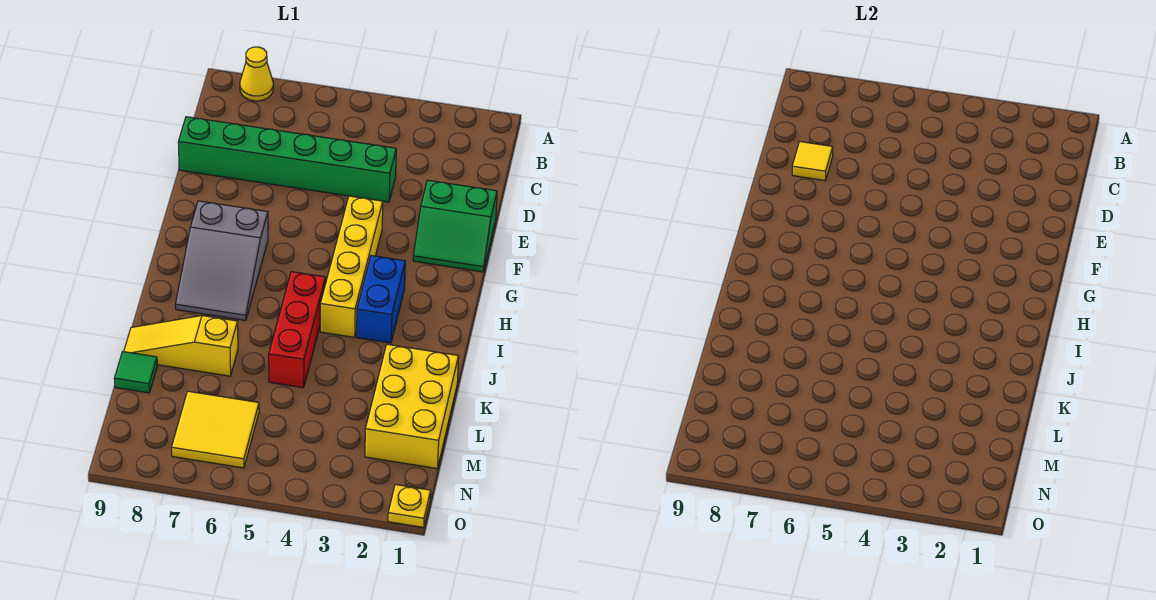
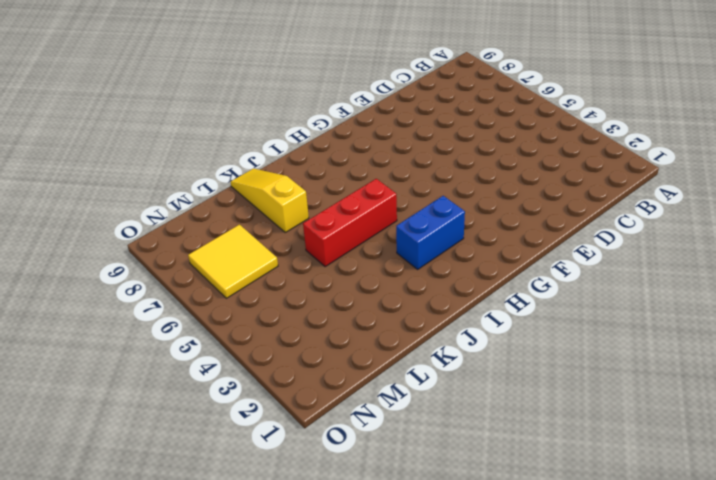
none -> yellow cone A8 level 1
none -> green brick D4:D9 level 1
none -> green slope E1:F2 level 1 top E

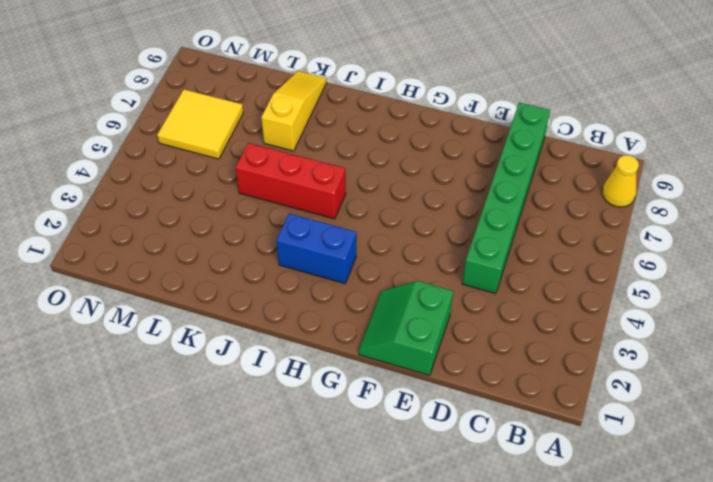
none -> yellow brick F4:I4 level 1
none -> grey slope G7:I8 level 1 top G
none -> yellow brick K1:M2 level 1

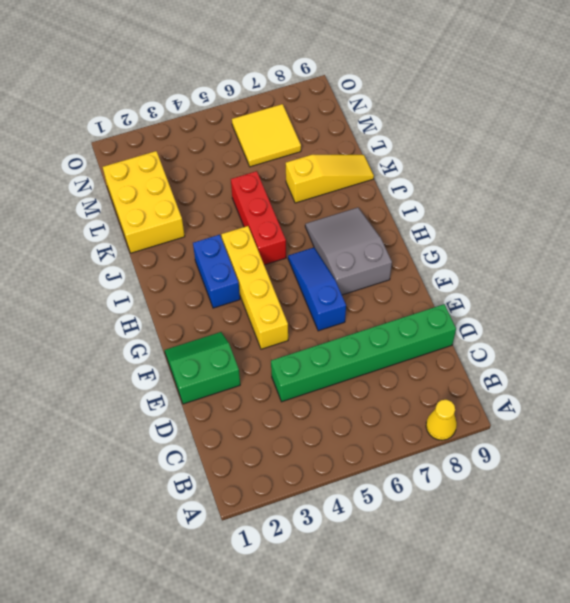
blue slope F6:H6 level 1 top F -> none
none -> green tile L9 level 1
none -> yellow plate O1 level 1
none -> yellow tile D8 level 2

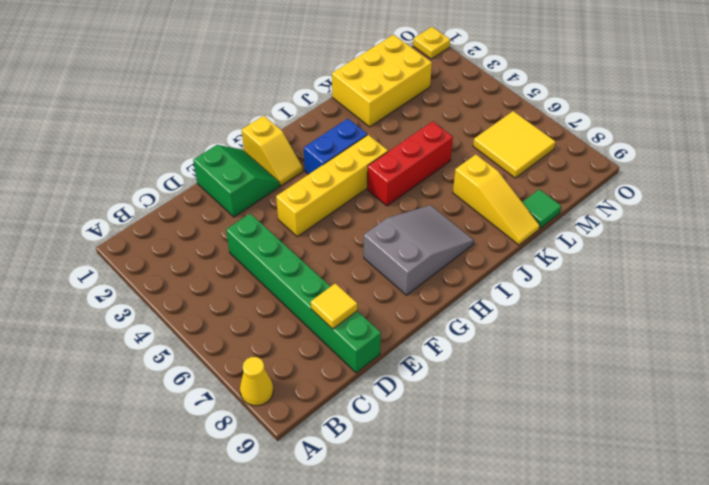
yellow slope G1:G2 level 1 top 1 -> none

